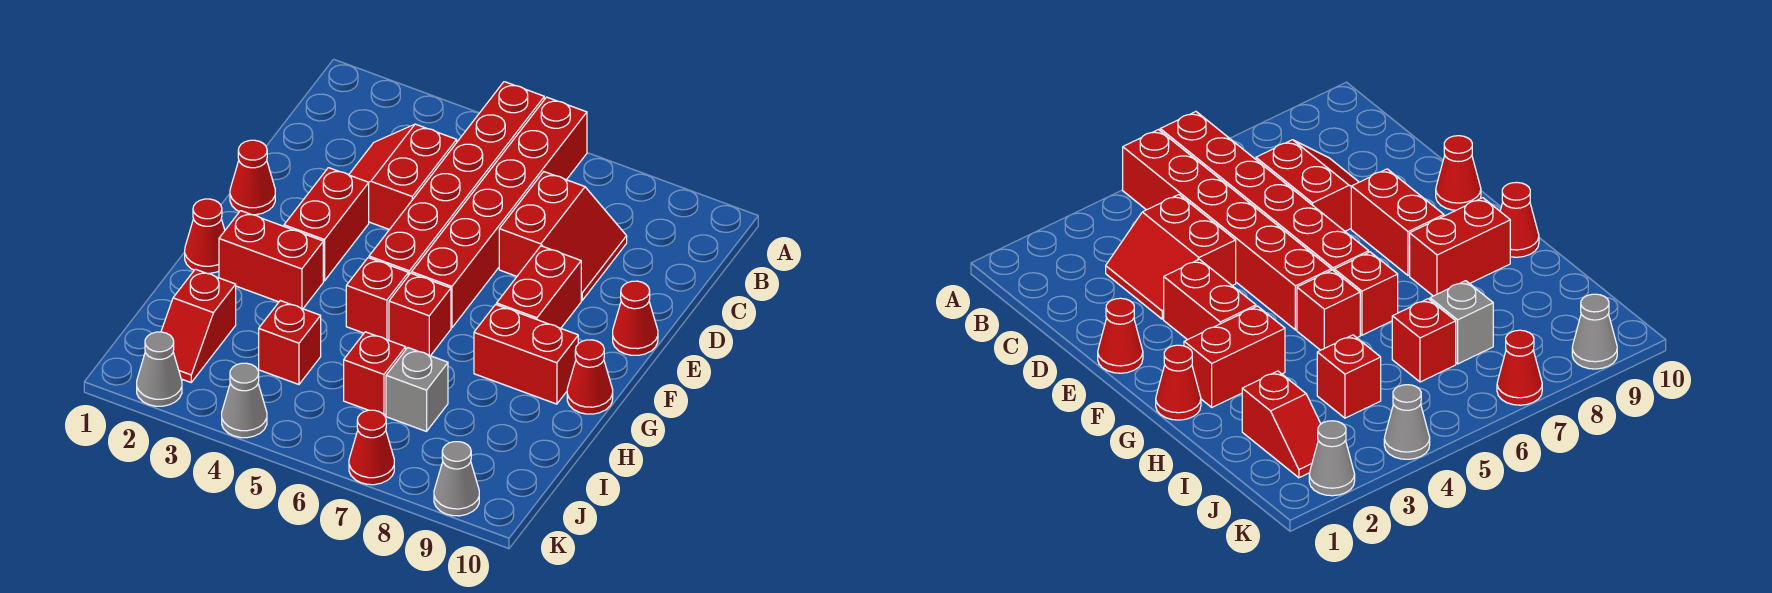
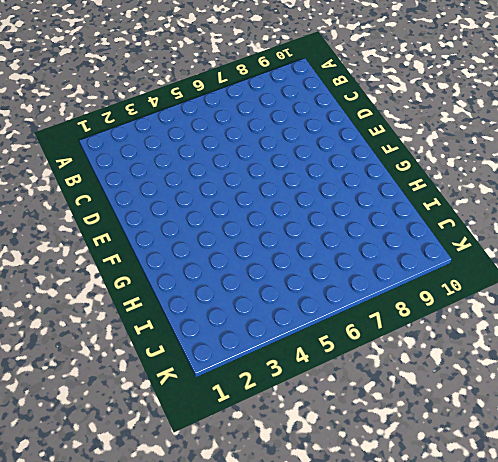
none -> red brick A5:F5 level 1
none -> red brick A6:F6 level 1
none -> red slope C3:D4 level 1 top 4

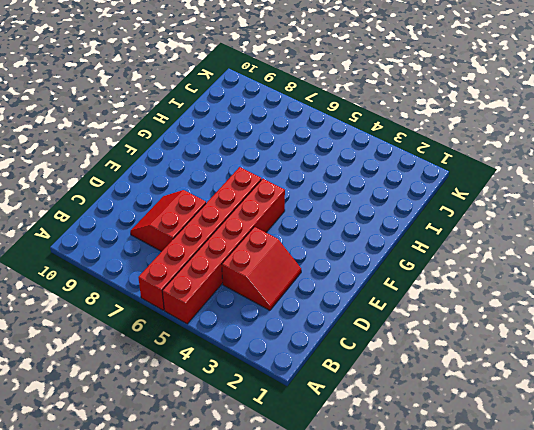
none -> red cone E1 level 1
none -> red brick E3:F3 level 1
none -> red brick E8:F8 level 1

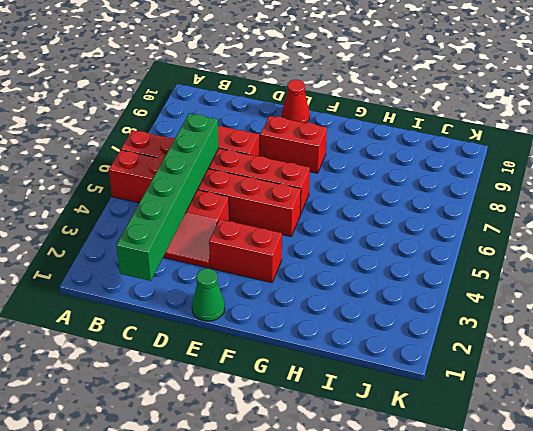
green brick C1:C6 level 2 -> none
green cone E1 level 1 -> red cone E1 level 1
none -> red cone G1 level 1
none -> red brick G2:G3 level 1
none -> red brick G5 level 1

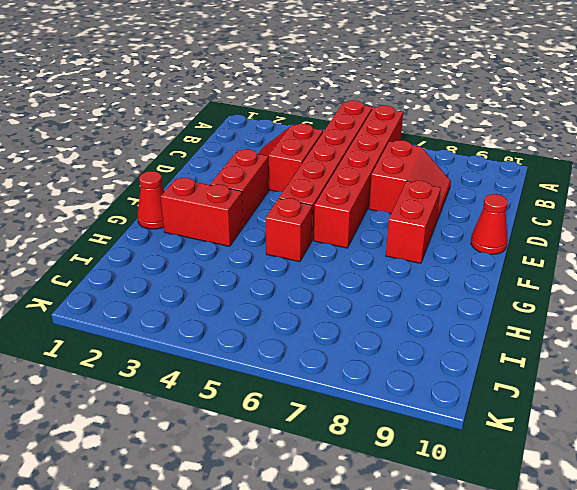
none -> red cone E1 level 1
none -> red brick G6 level 1
none -> red brick G8:G9 level 1

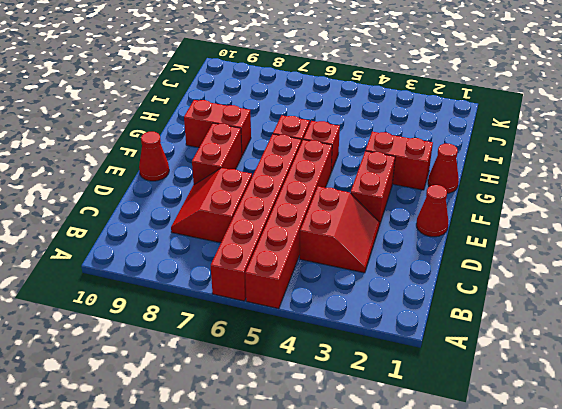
none -> red cone G10 level 1
none -> red slope I2:J2 level 1 top I
none -> red brick I4 level 1

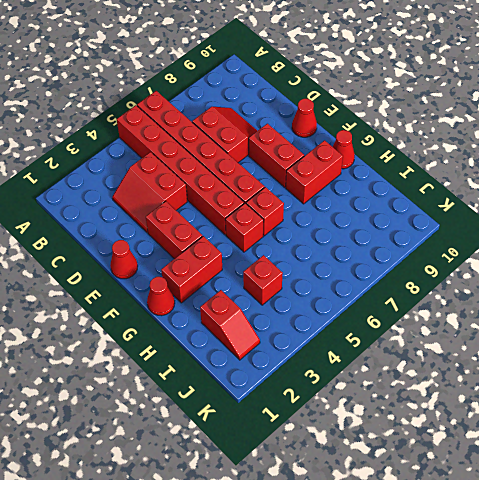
none -> red brick I6 level 1
none -> grey brick I7 level 1
none -> grey cone K2 level 1

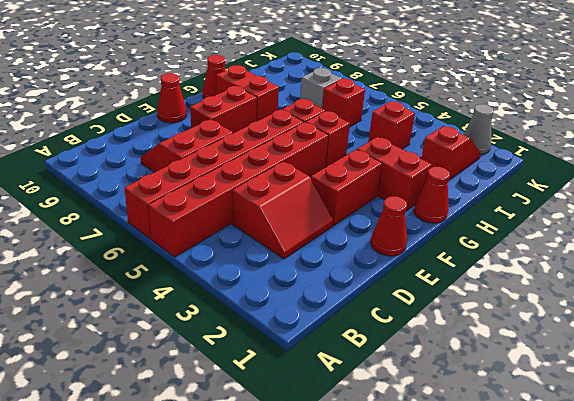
none -> grey cone K4 level 1
none -> red cone K7 level 1
none -> grey cone K9 level 1

